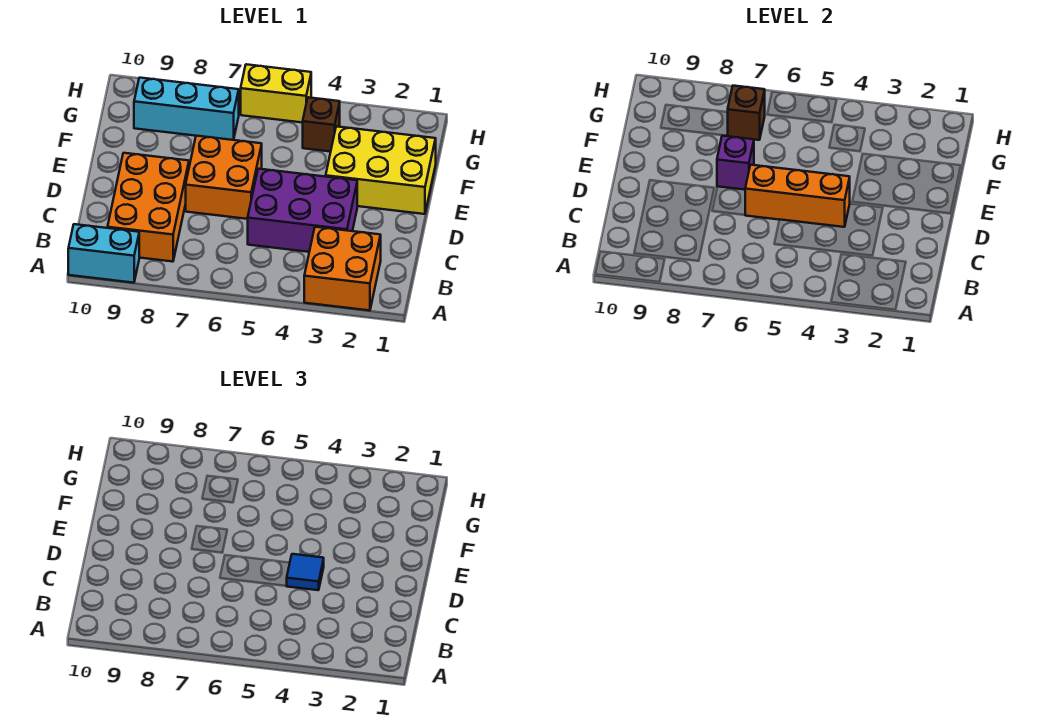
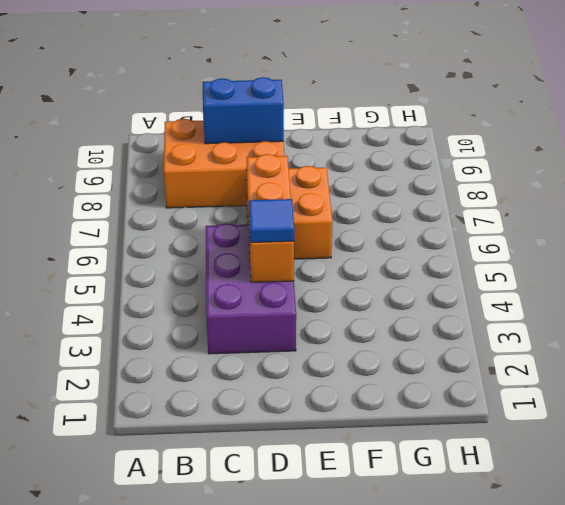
blue brick C9:D9 level 2 -> none
none -> orange brick A2:B3 level 1
none -> cyan brick A9:A10 level 1
none -> yellow brick E1:F3 level 1

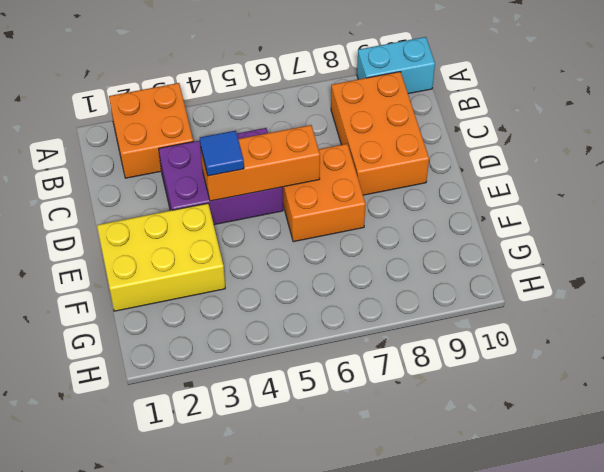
none -> brown brick G4 level 1
none -> cyan brick G7:G9 level 1
none -> yellow brick H5:H6 level 1

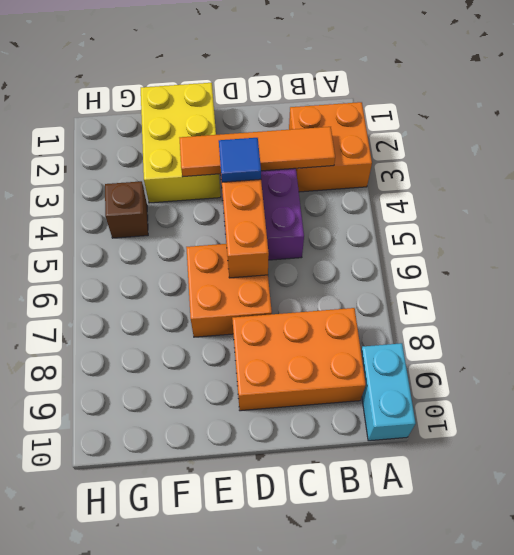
orange tile B3:E3 level 2 -> none
none -> cyan brick G7:G9 level 1
none -> yellow brick H5:H6 level 1
none -> purple brick E7 level 2

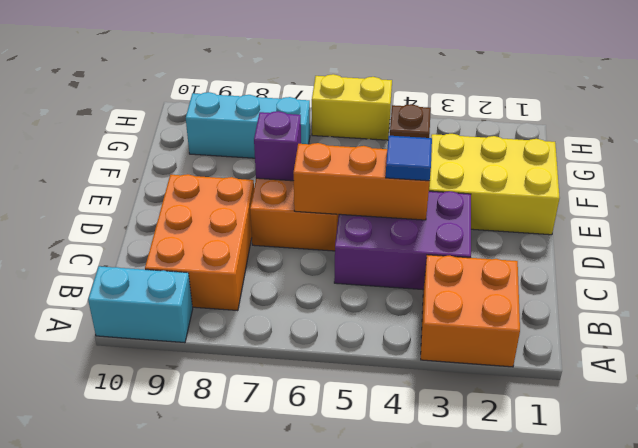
none -> brown brick G7 level 2

